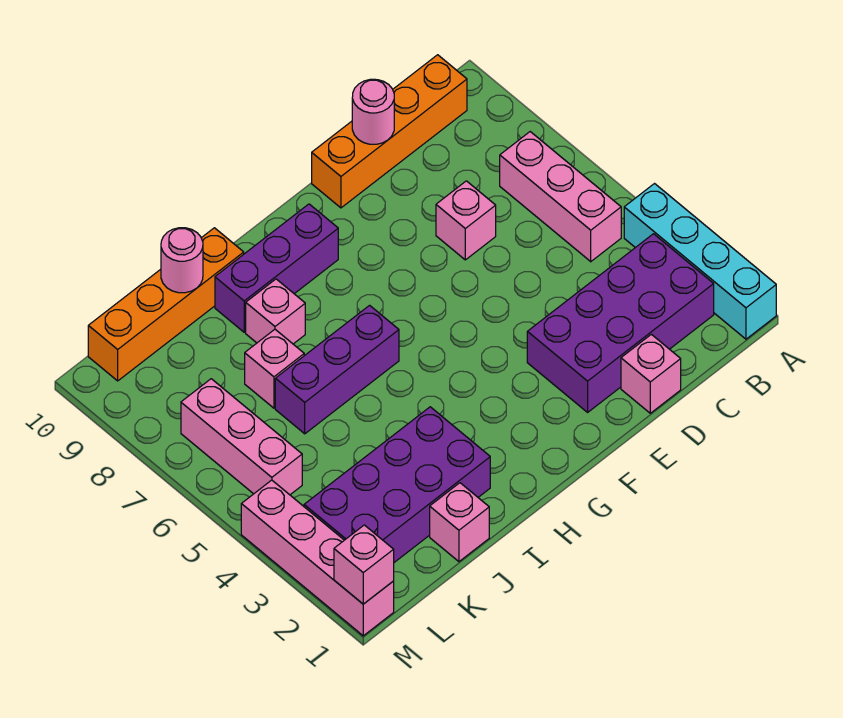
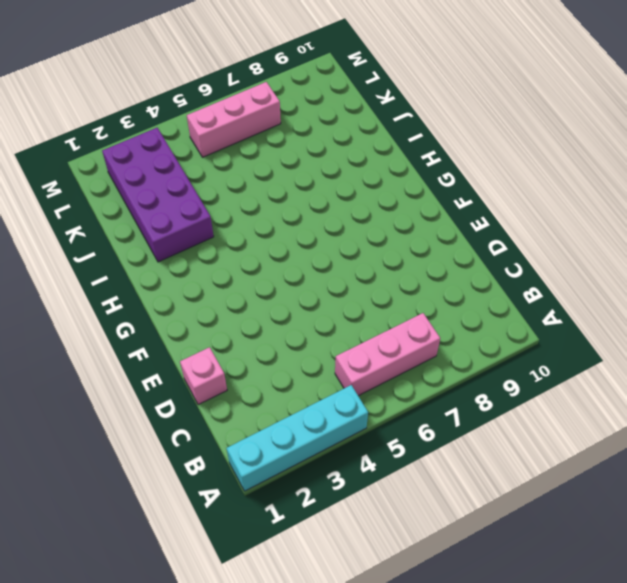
none -> purple brick B2:E3 level 1
none -> orange brick B10:E10 level 1
none -> pink brick D7 level 1

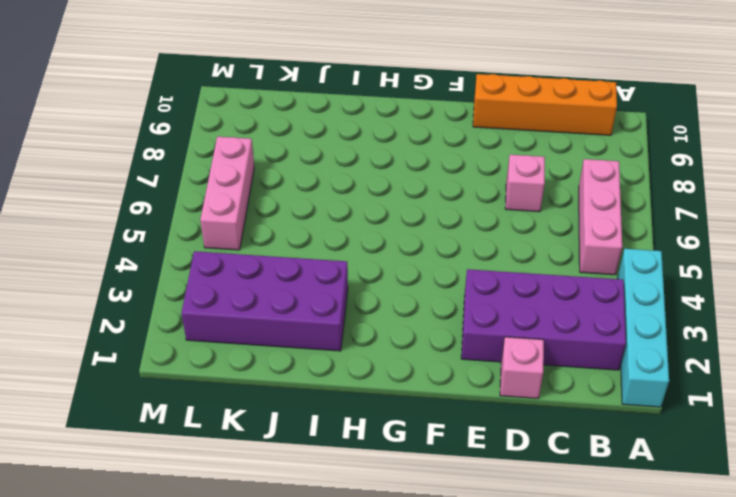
none -> purple brick G9:I9 level 1
none -> purple brick H6:J6 level 1
none -> pink brick I8 level 1

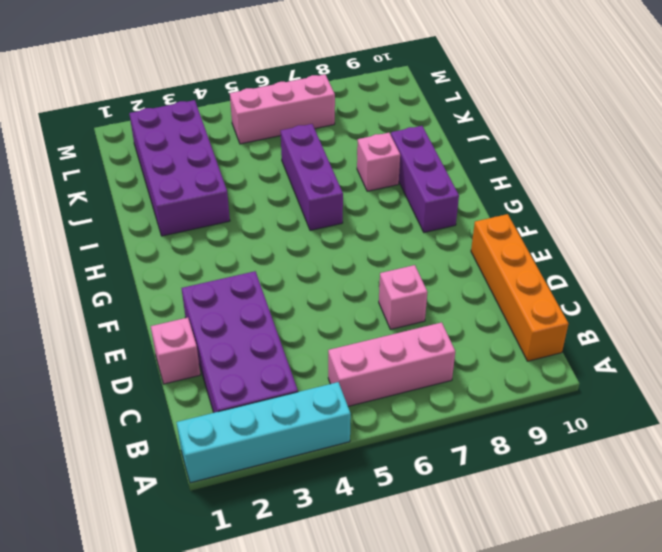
none -> orange brick I10:L10 level 1
none -> pink brick J1 level 1
none -> pink brick J7 level 1

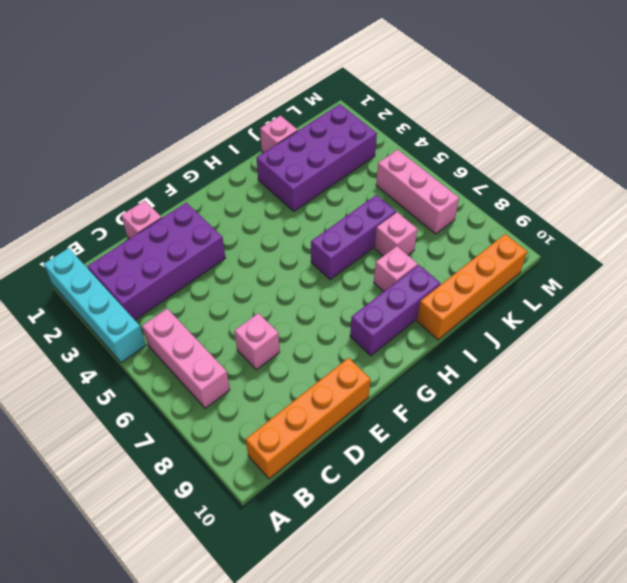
none -> pink brick M1:M4 level 1
none -> pink round brick D10 level 2
none -> pink round brick J10 level 2

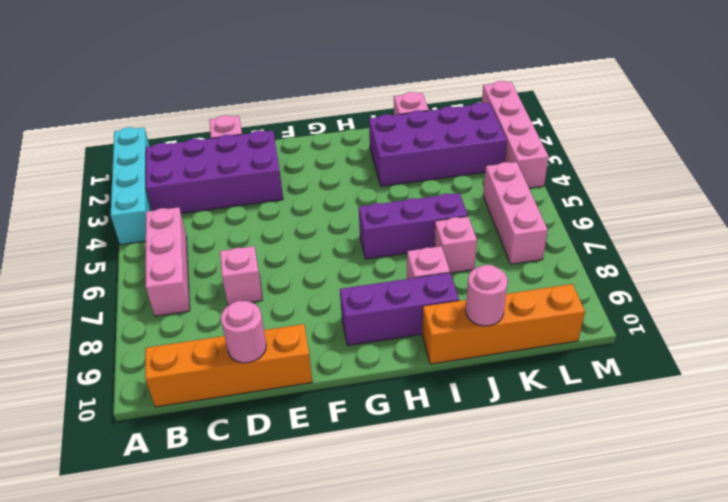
none -> pink brick M1 level 2

